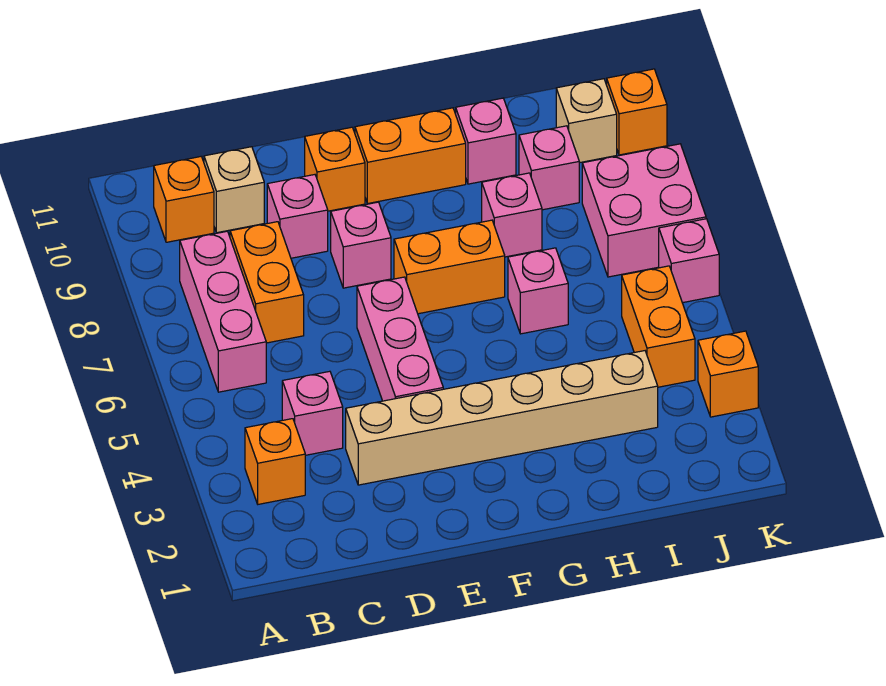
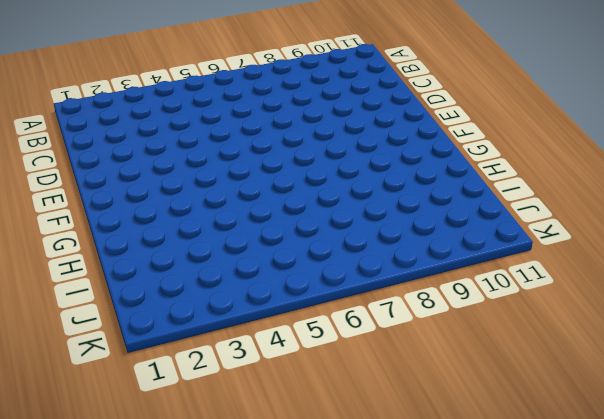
none -> orange brick B3 level 1
none -> pink brick B6:B8 level 1
none -> orange brick B10 level 1

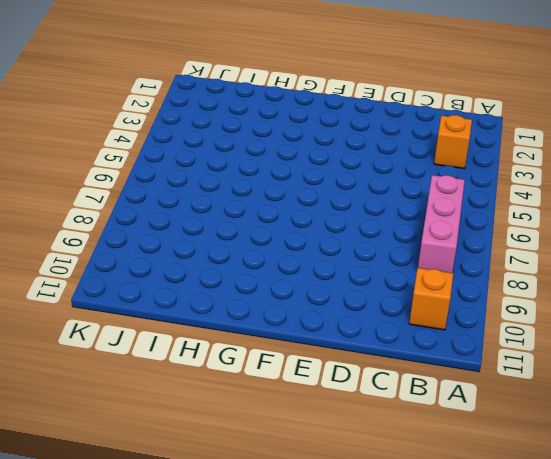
none -> pink brick C4 level 1
none -> orange brick C7:C8 level 1
none -> tan brick C10 level 1

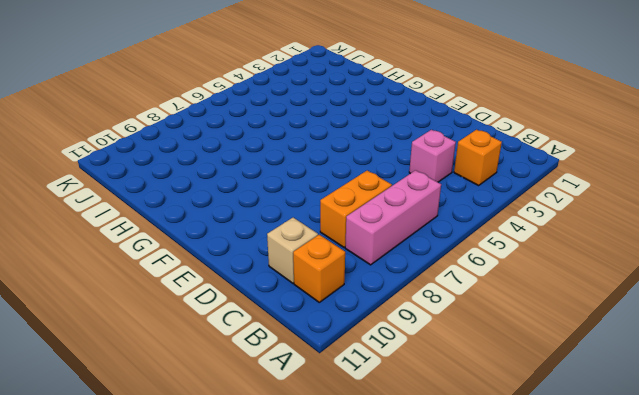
none -> tan brick D3:I3 level 1
none -> pink brick D9 level 1
none -> pink brick E4:E6 level 1

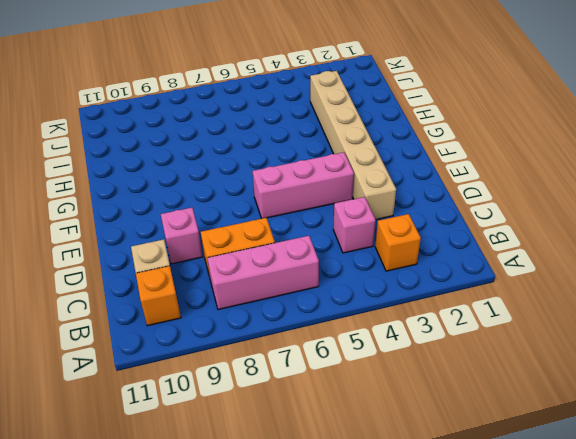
none -> pink brick E8 level 1
none -> orange brick E10 level 1
none -> orange brick F7:G7 level 1

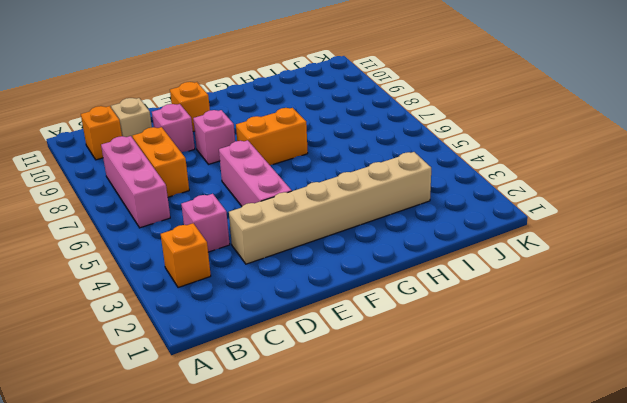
none -> orange brick F10:G10 level 1
none -> pink brick H6 level 1
none -> pink brick H8 level 1

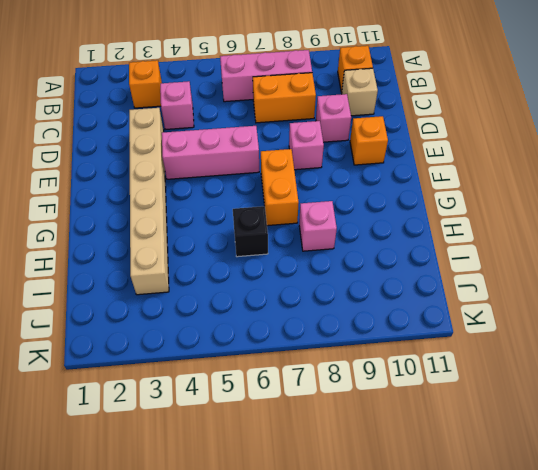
black brick H6 level 1 -> pink brick H6 level 1
none -> orange brick F10:G10 level 1
none -> pink brick H10 level 1
none -> pink brick I9 level 1

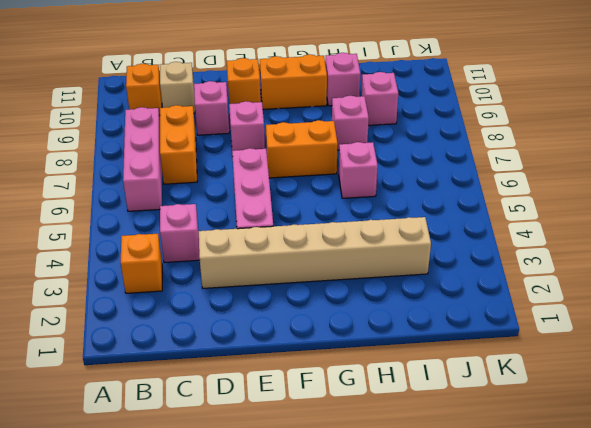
none -> orange brick J4:J5 level 1
none -> pink brick J7:K8 level 1
none -> tan brick J10 level 1

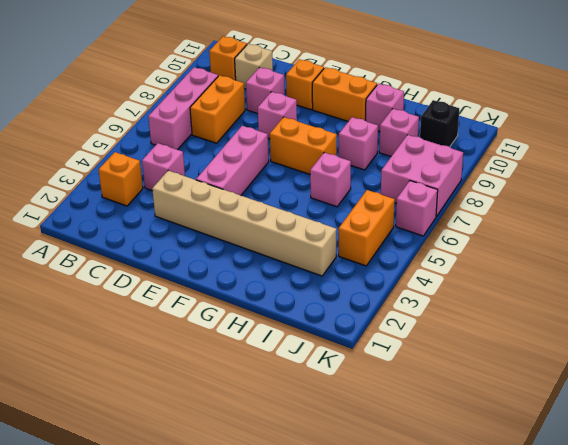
black brick J10 level 1 -> tan brick J10 level 1
none -> orange brick K3 level 1
none -> orange brick K10 level 1

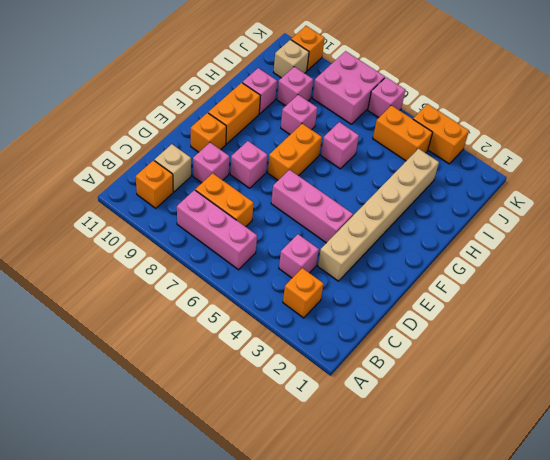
orange brick K3:K4 level 1 -> orange brick K3 level 1

